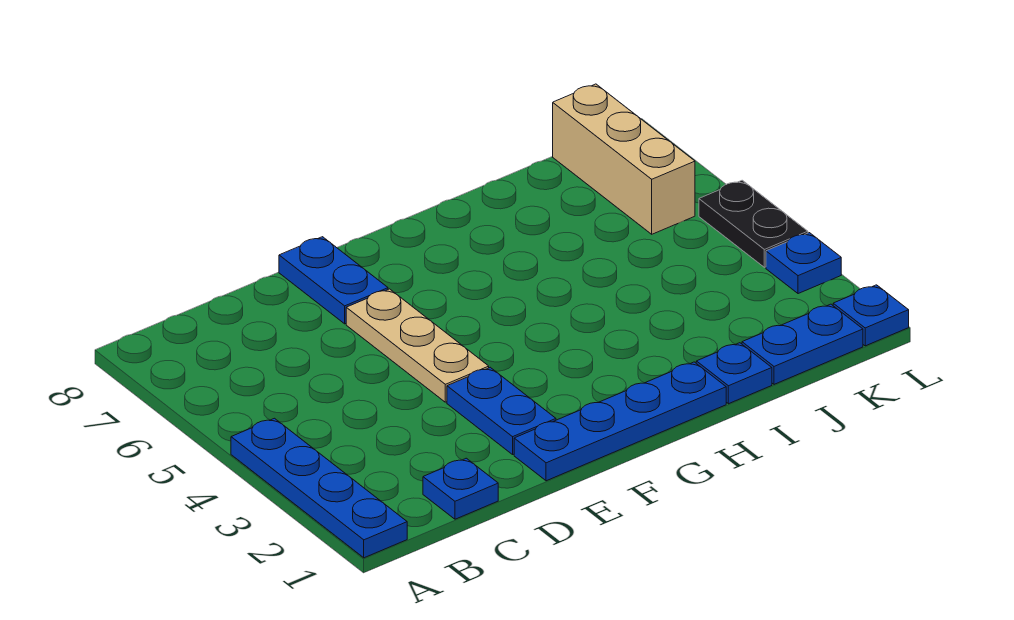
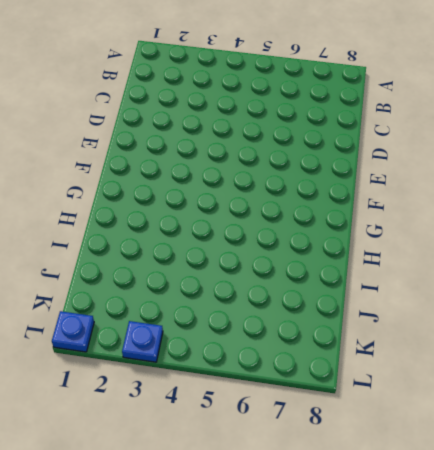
none -> blue plate A1:A4 level 1
none -> blue plate C1 level 1
none -> blue plate E1:H1 level 1

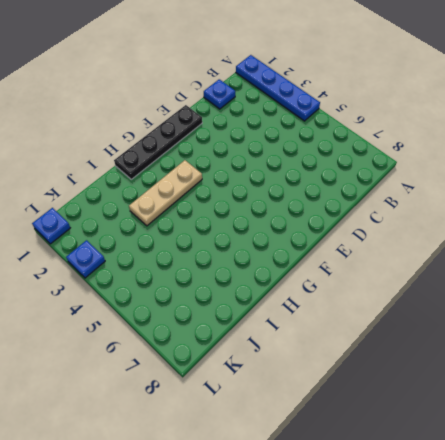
black plate E1:H1 level 1 -> blue plate E1:H1 level 1
tan plate G3:I3 level 1 -> tan plate E4:E6 level 1
none -> blue plate E2:E3 level 1
none -> blue plate E7:E8 level 1
none -> blue plate I1 level 1

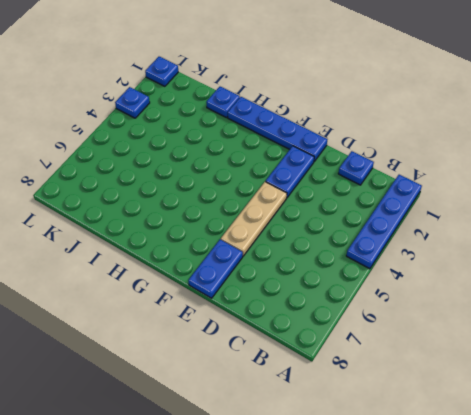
none -> blue plate J1:K1 level 1
none -> tan brick K6:K8 level 1
none -> black plate L4:L5 level 1

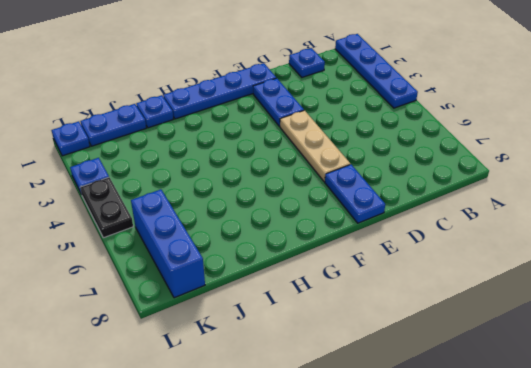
blue brick K6:K8 level 1 -> tan brick K6:K8 level 1

